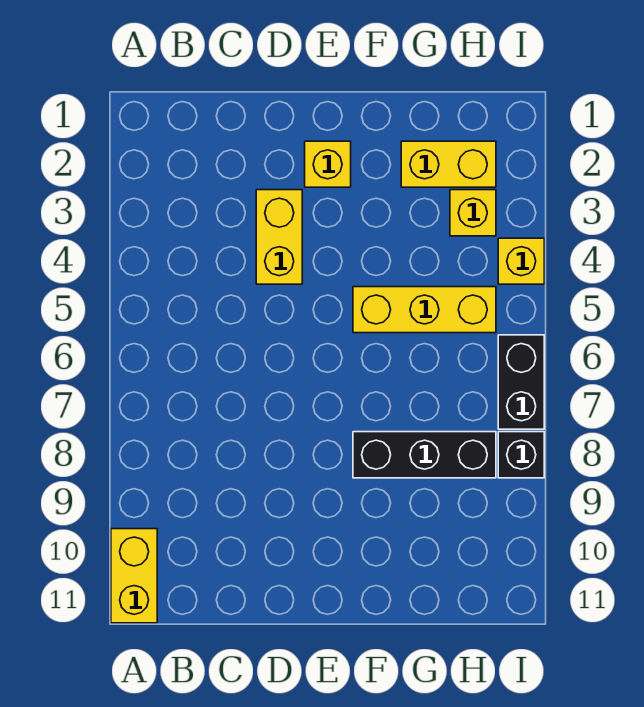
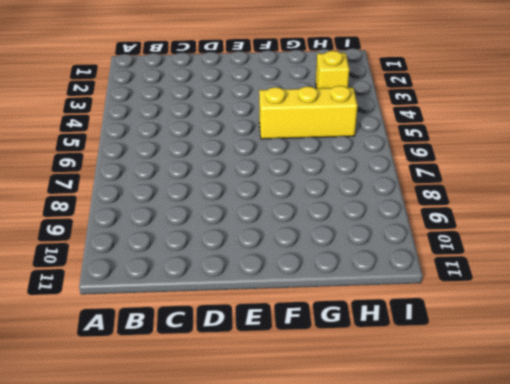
none -> yellow brick A10:A11 level 1
none -> yellow brick D3:D4 level 1

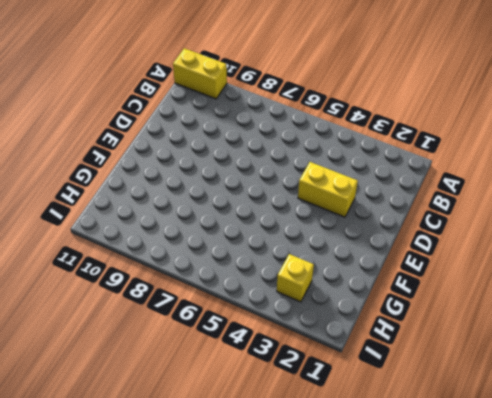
none -> yellow brick E2 level 1
none -> yellow brick F5:H5 level 1

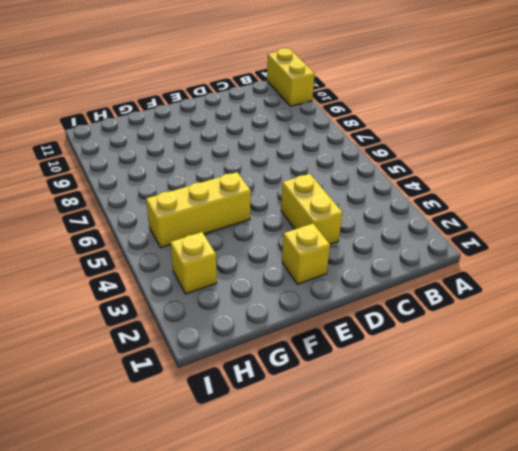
none -> black brick F8:H8 level 1
none -> yellow brick G2:H2 level 1

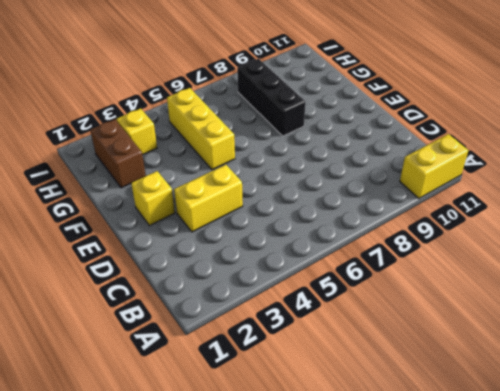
brown brick G2:H2 level 1 -> yellow brick G2:H2 level 1
none -> yellow brick I4 level 1
none -> black brick I6:I7 level 1

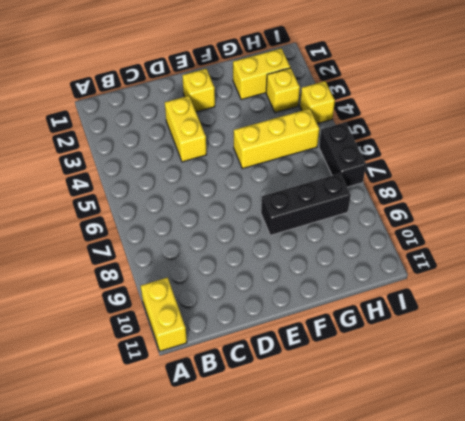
none -> black brick I8 level 1

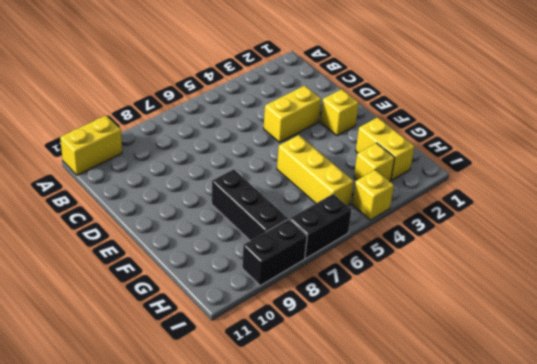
black brick I8:I9 level 1 -> black brick I8 level 1

